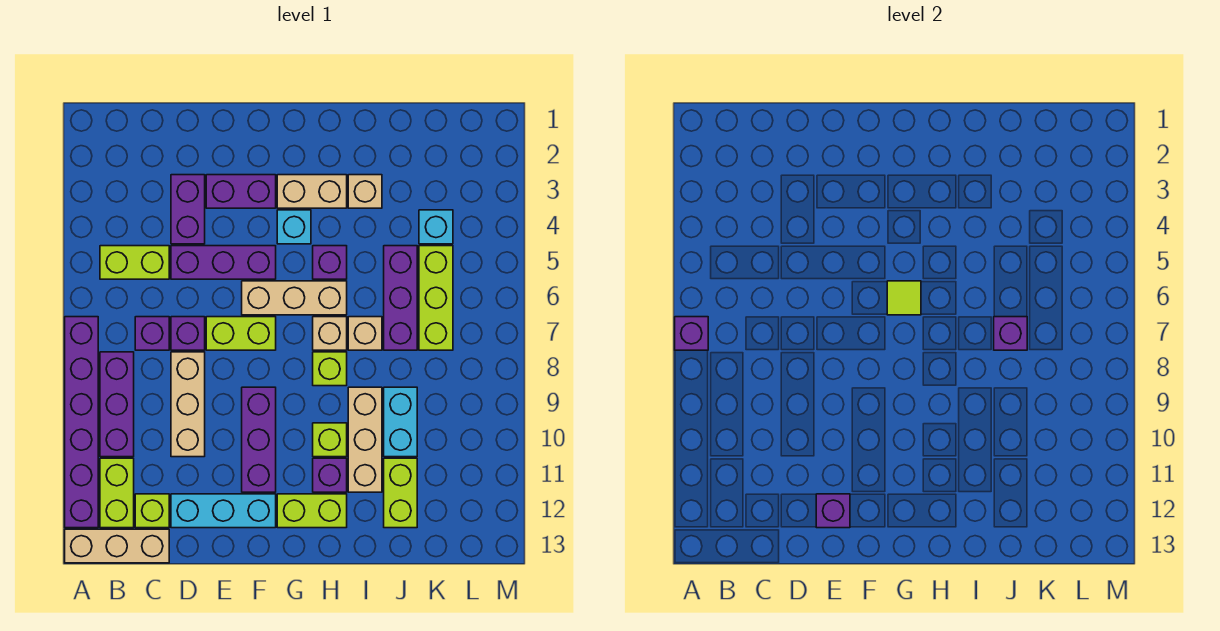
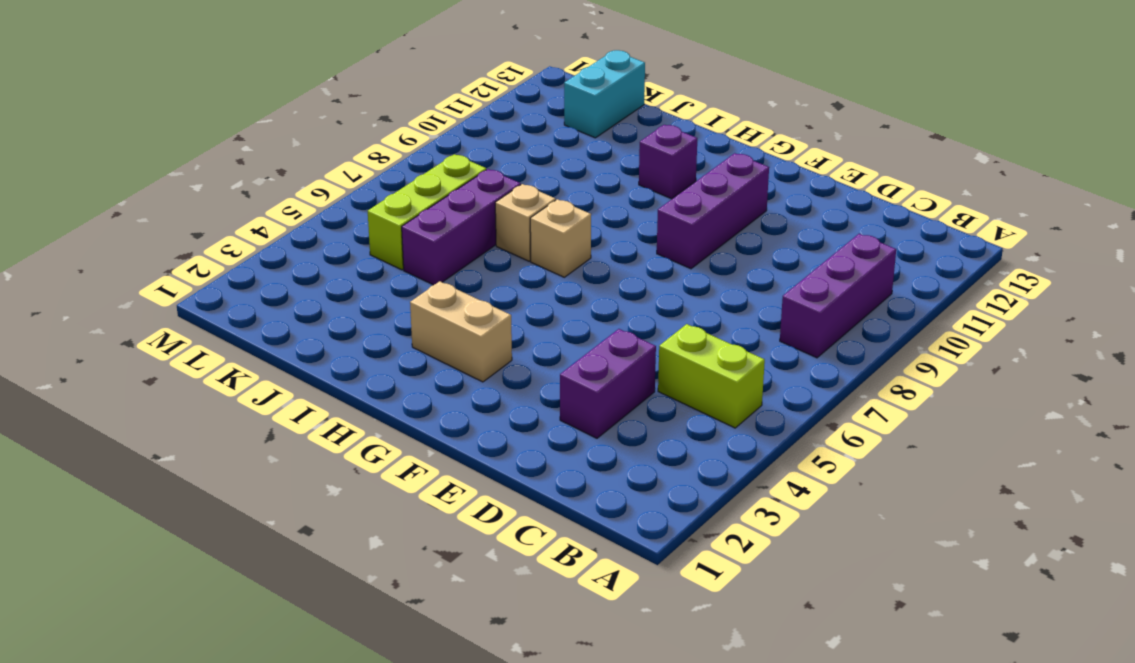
cyan brick K12:K13 level 1 -> cyan brick J9:J10 level 1
none -> purple brick A7:A12 level 1
none -> tan brick A13:C13 level 1
none -> lime brick B11:B12 level 1
none -> purple brick C7 level 1

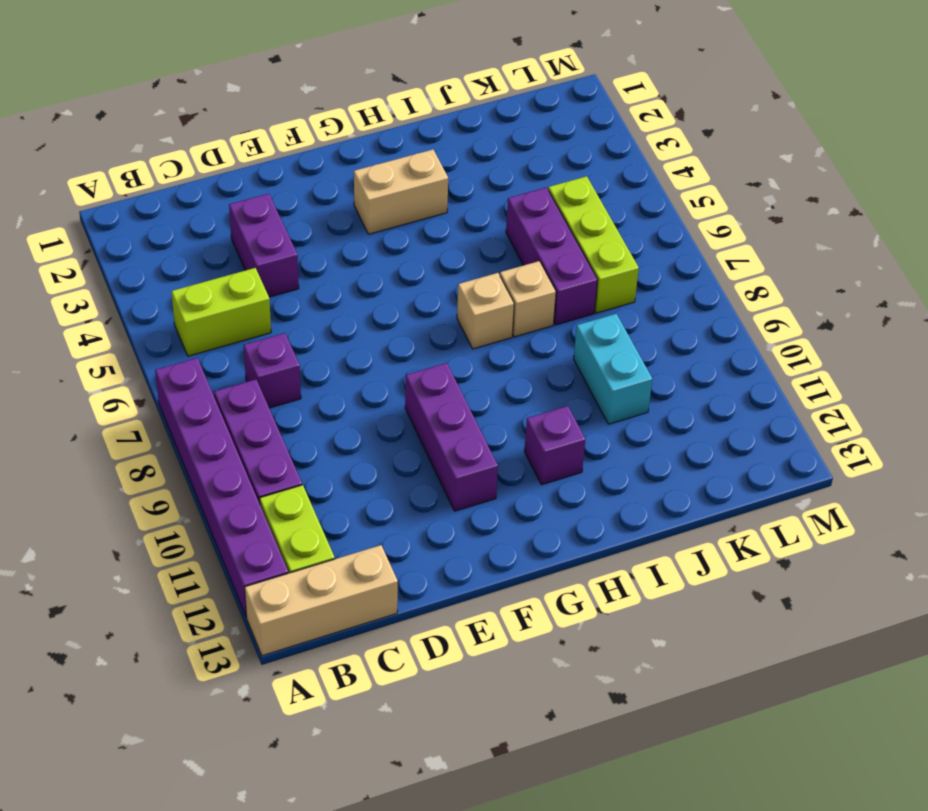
none -> lime brick C12 level 1
none -> purple brick D5:F5 level 1
none -> purple brick D7 level 1
none -> tan brick D8:D10 level 1

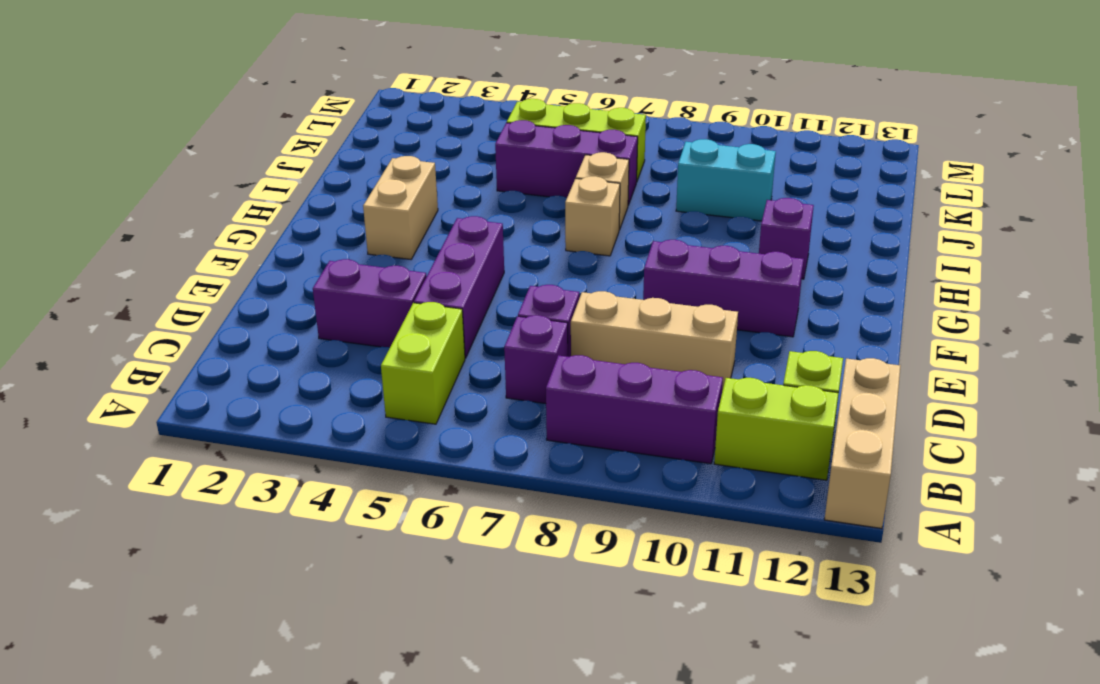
none -> purple brick A7:A12 level 1
none -> cyan brick D12:F12 level 1
none -> purple brick E3:F3 level 1
none -> lime brick E7:F7 level 1

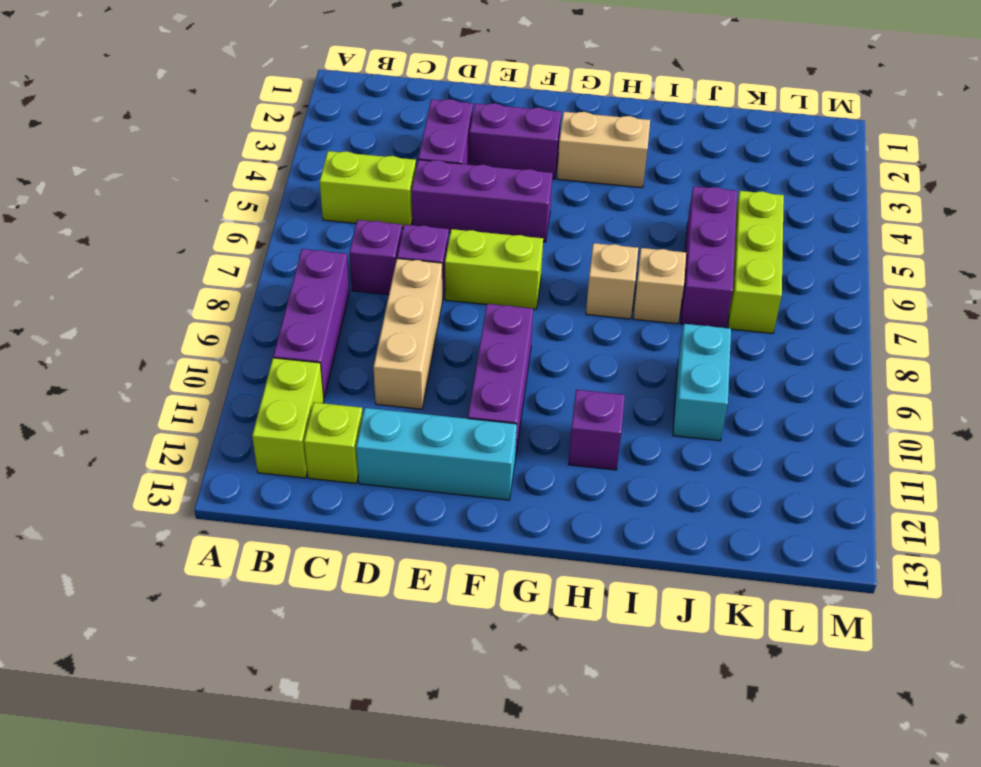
none -> purple brick A7:A12 level 1
none -> tan brick A13:C13 level 1
none -> tan brick F6:H6 level 1
none -> cyan brick G4 level 1

